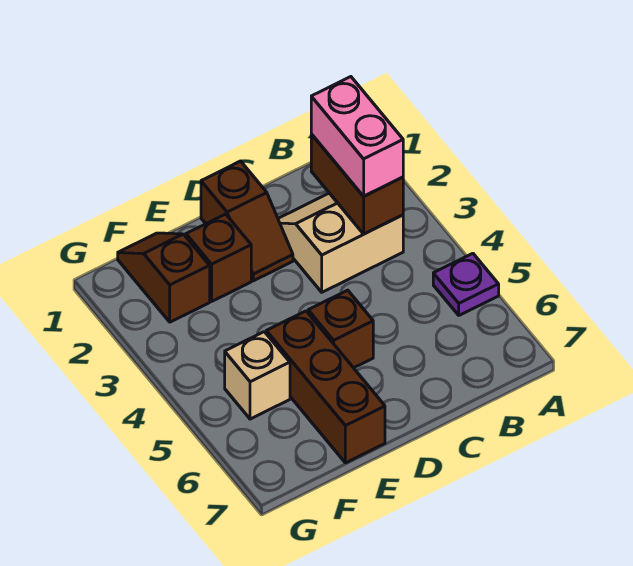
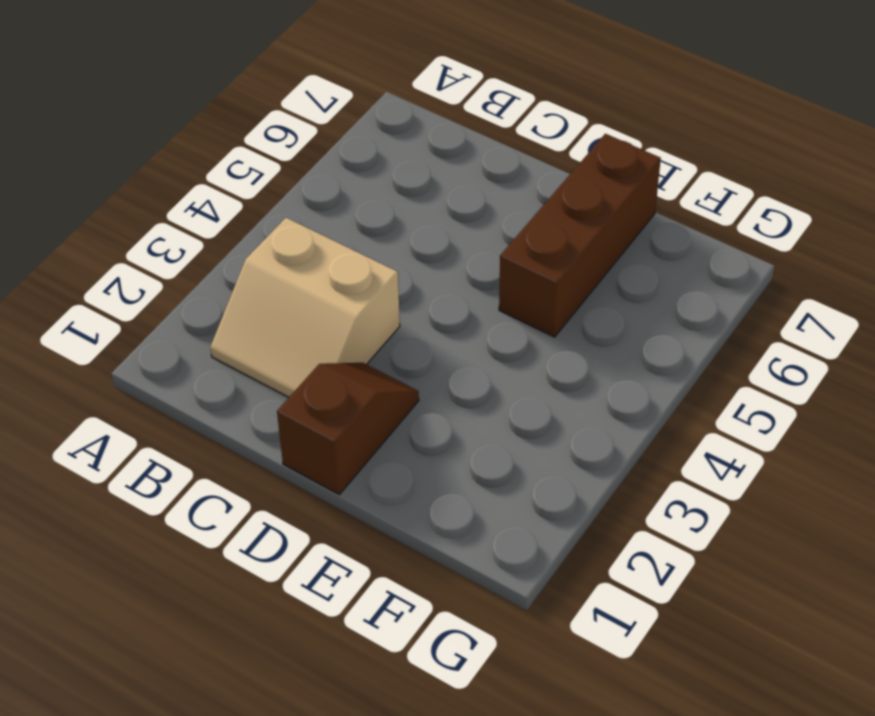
none -> purple plate A5 level 1
none -> brown brick D5 level 1

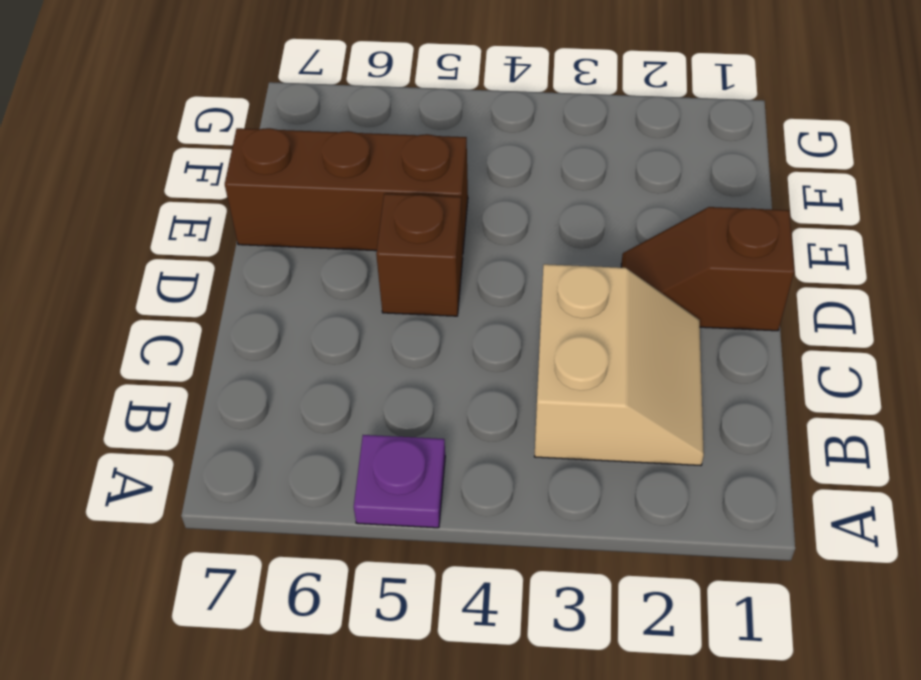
none -> brown brick E2 level 1
none -> brown slope F1:F2 level 1 top 2

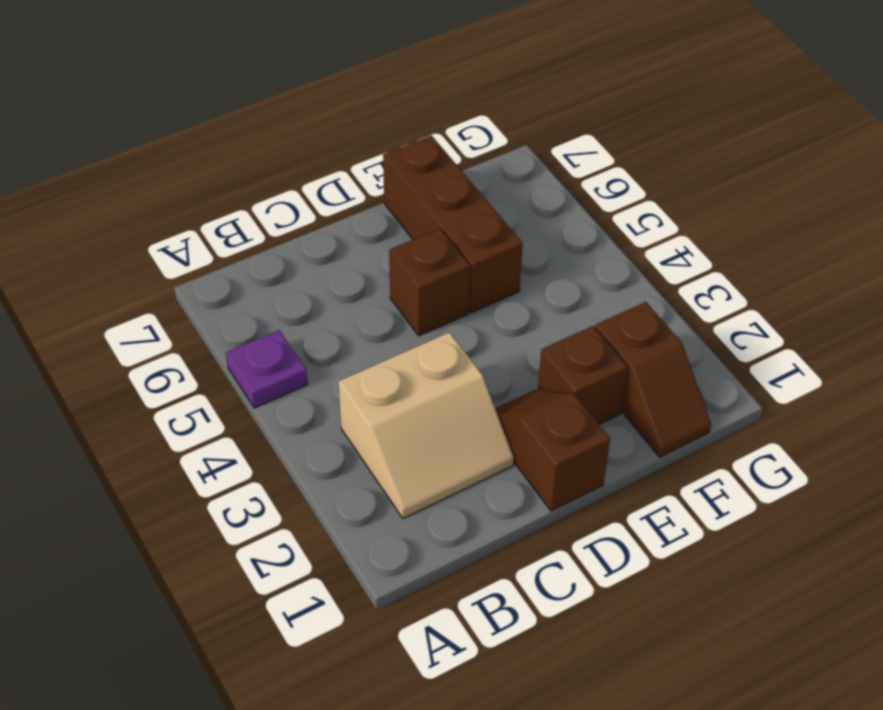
none -> tan brick F5 level 1
none -> brown brick B2:B3 level 2

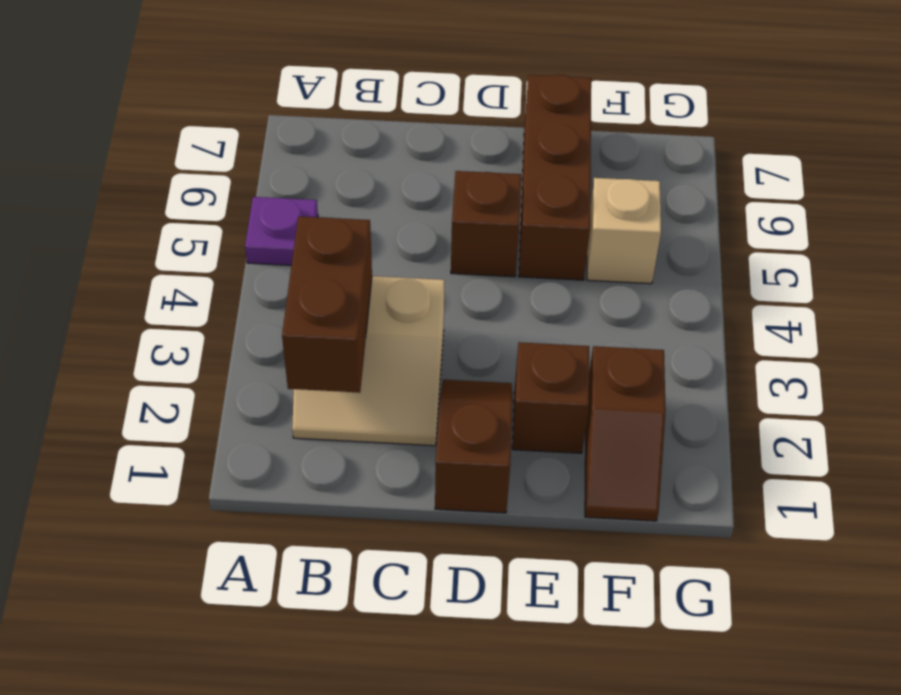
none -> pink brick B2:B3 level 3

